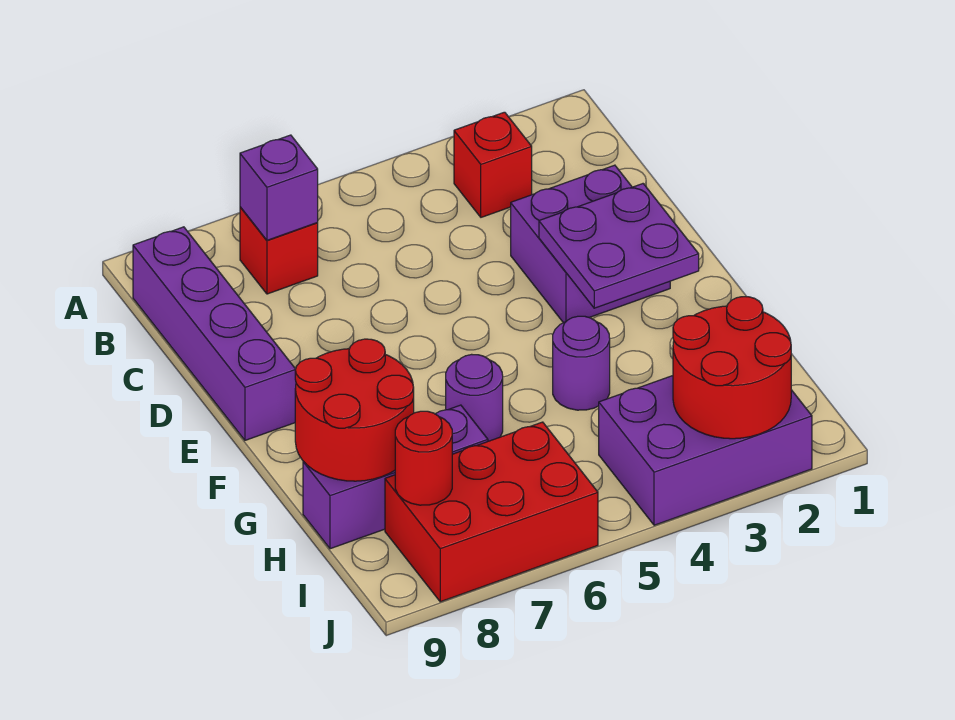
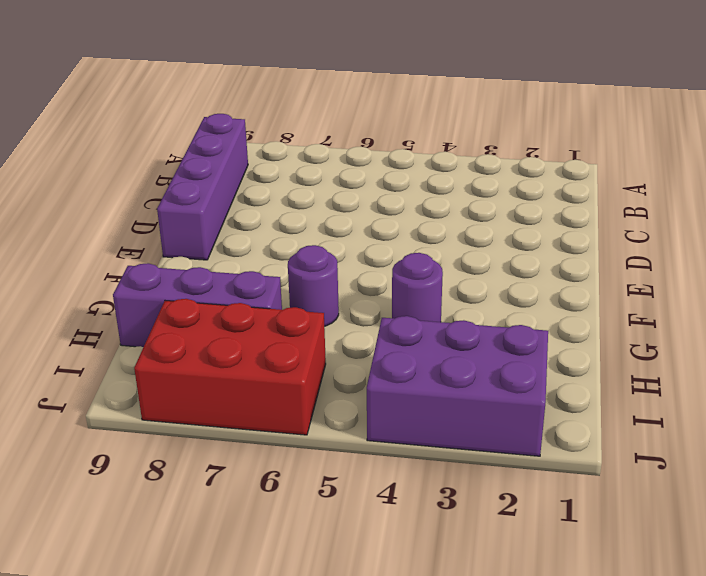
none -> red brick B3 level 1
none -> red brick B7 level 1
none -> purple brick D2:E3 level 1

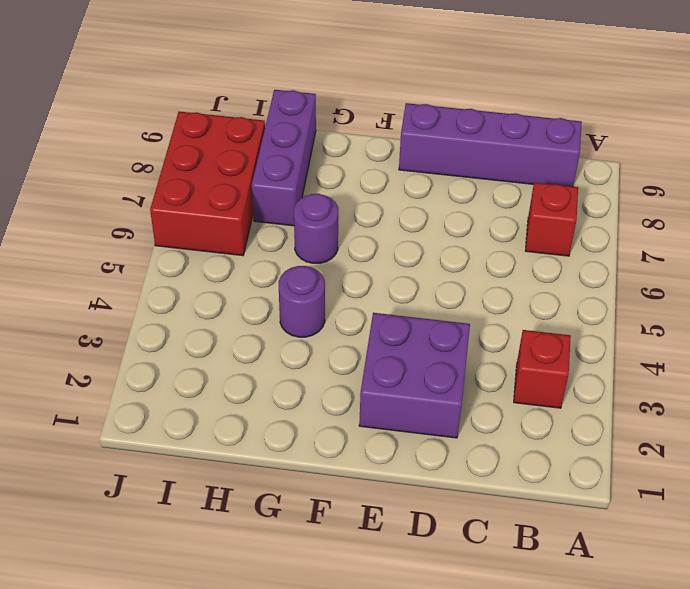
none -> purple brick I2:J4 level 1
none -> purple brick B7 level 2
none -> purple plate E2:F3 level 2

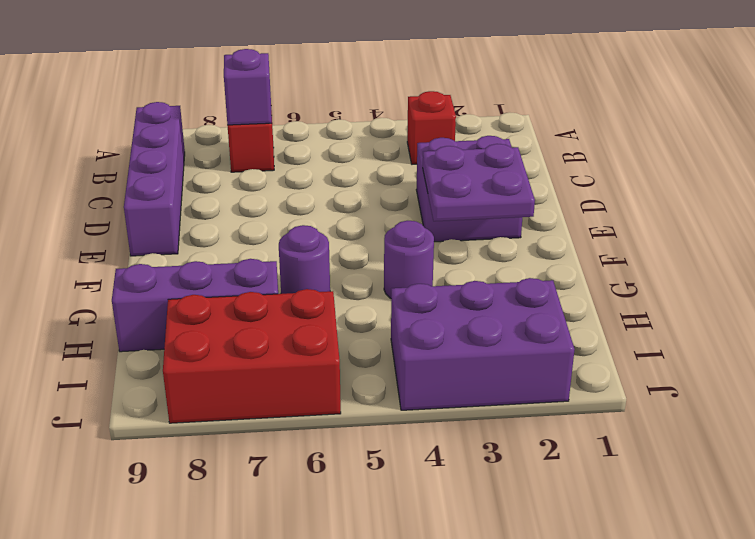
none -> red round brick G8:H9 level 2
none -> red round brick I2:J3 level 2
none -> red round brick I8 level 2

